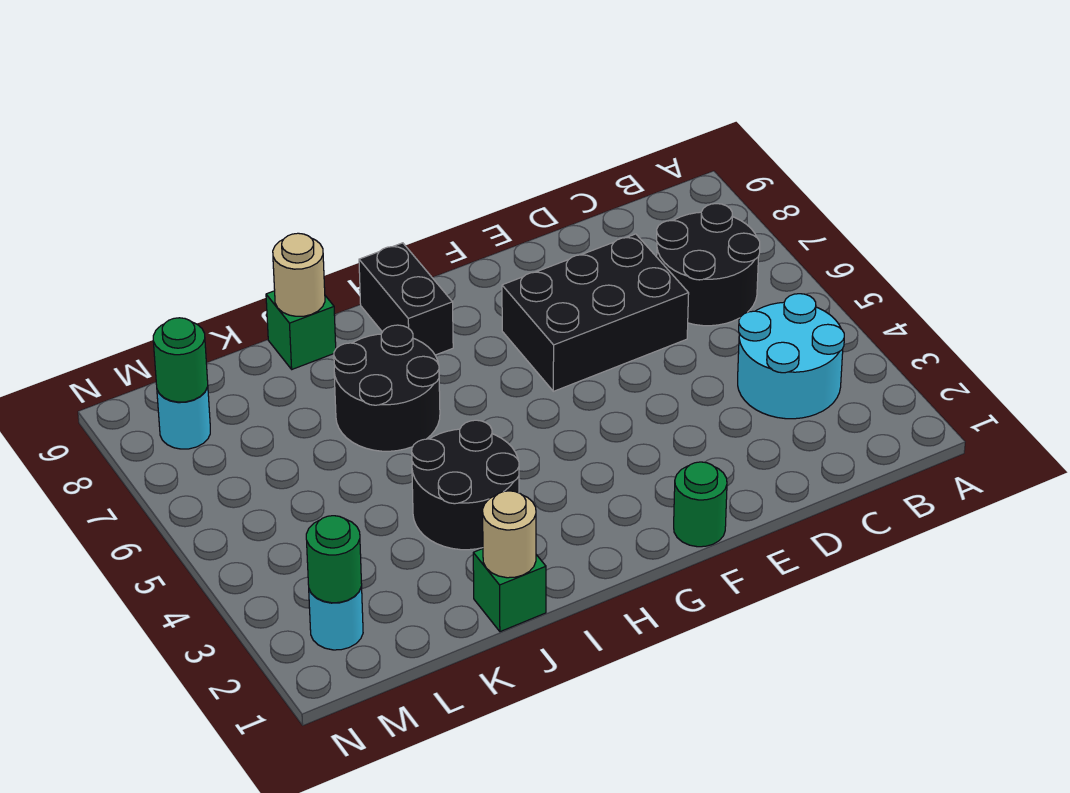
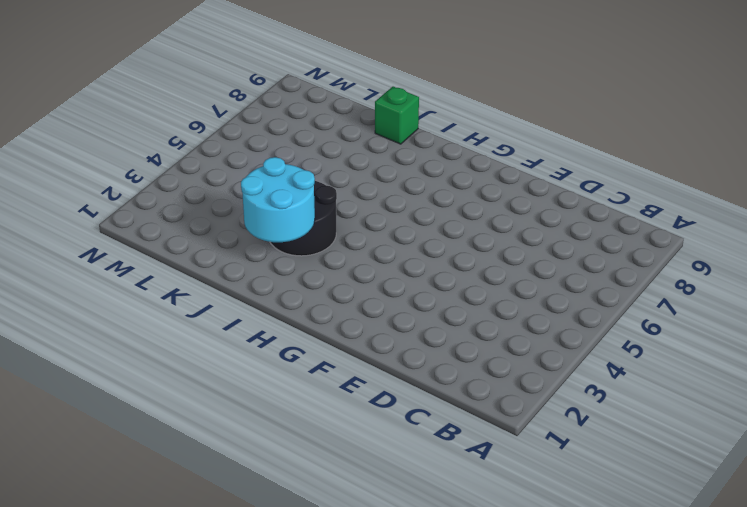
cyan round brick I2:J3 level 2 -> cyan round brick B3:C4 level 1
none -> black round brick B6:C7 level 1
none -> black brick D6:F7 level 1
none -> green round brick F1 level 1

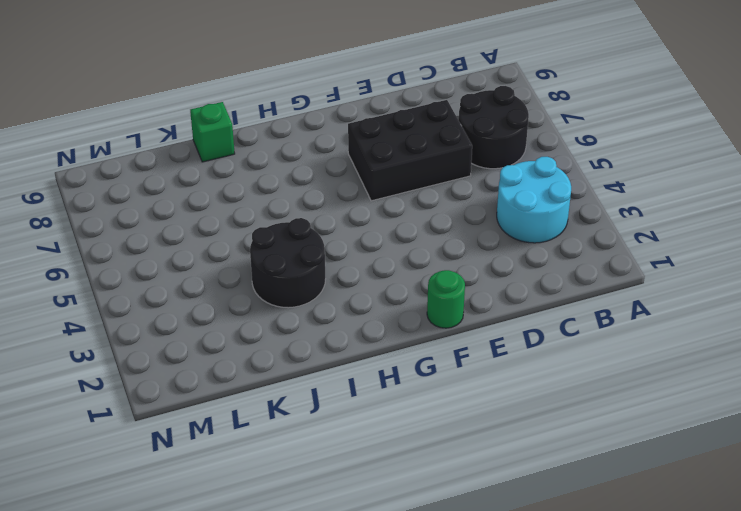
none -> black brick H8:H9 level 1
none -> black round brick I6:J7 level 1
none -> green brick J1 level 1

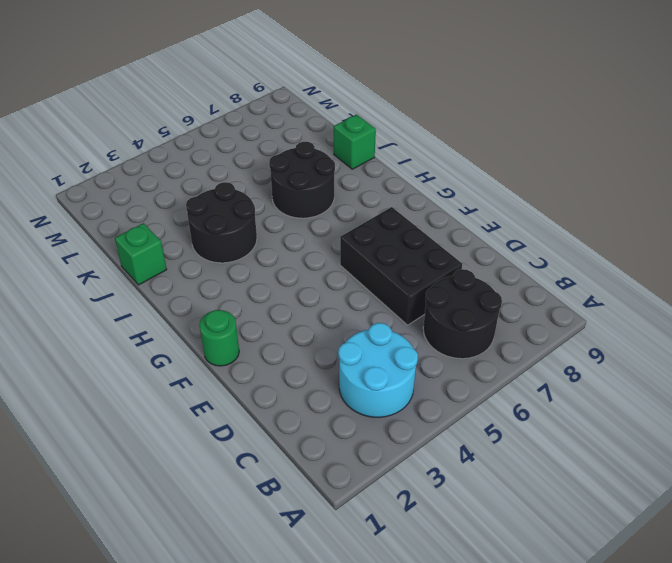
none -> black brick H8:H9 level 1
none -> cyan round brick M2 level 1
none -> cyan round brick M8 level 1

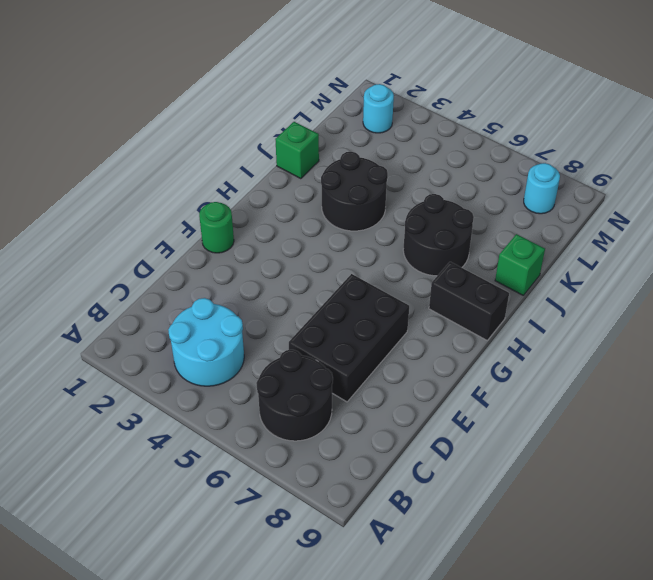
none -> tan round brick J1 level 2
none -> tan round brick J9 level 2
none -> green round brick M2 level 2

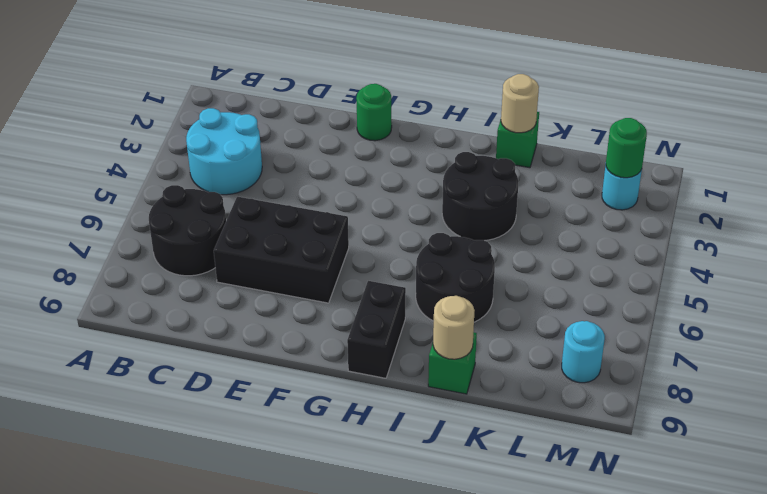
none -> green round brick M8 level 2

